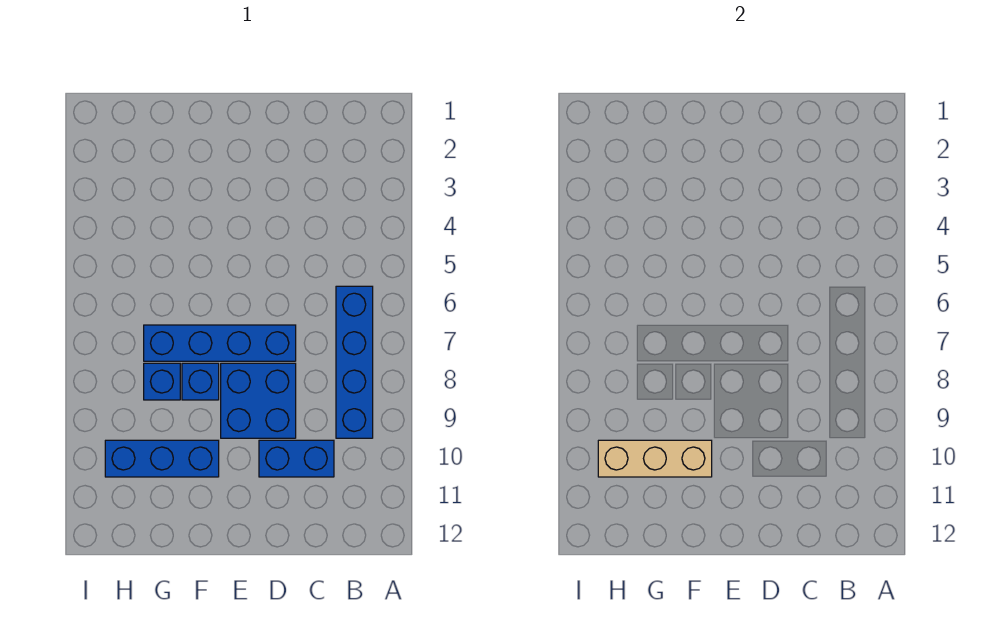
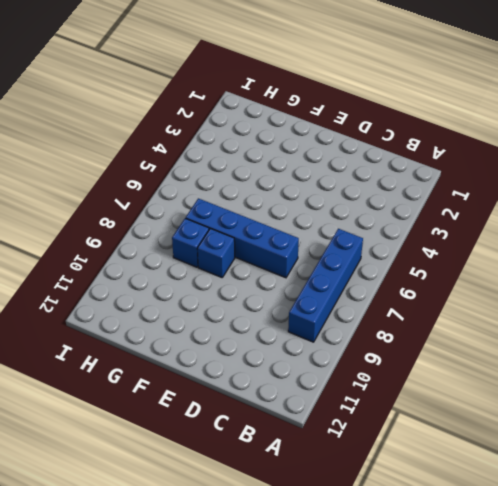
none -> blue brick C10:D10 level 1
none -> blue brick D8:E9 level 1

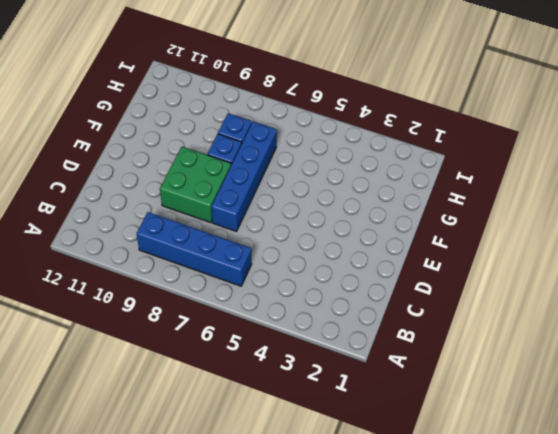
green brick D8:E9 level 1 -> blue brick D8:E9 level 1
none -> blue brick C10:D10 level 1
none -> blue brick F10:H10 level 1

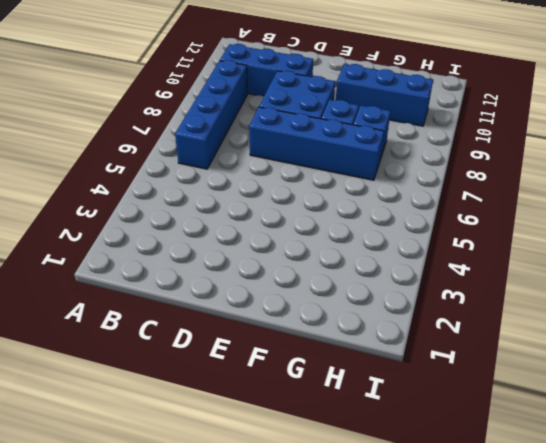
blue brick B10:D10 level 1 -> blue brick C10:D10 level 1
none -> tan brick F10:H10 level 2

